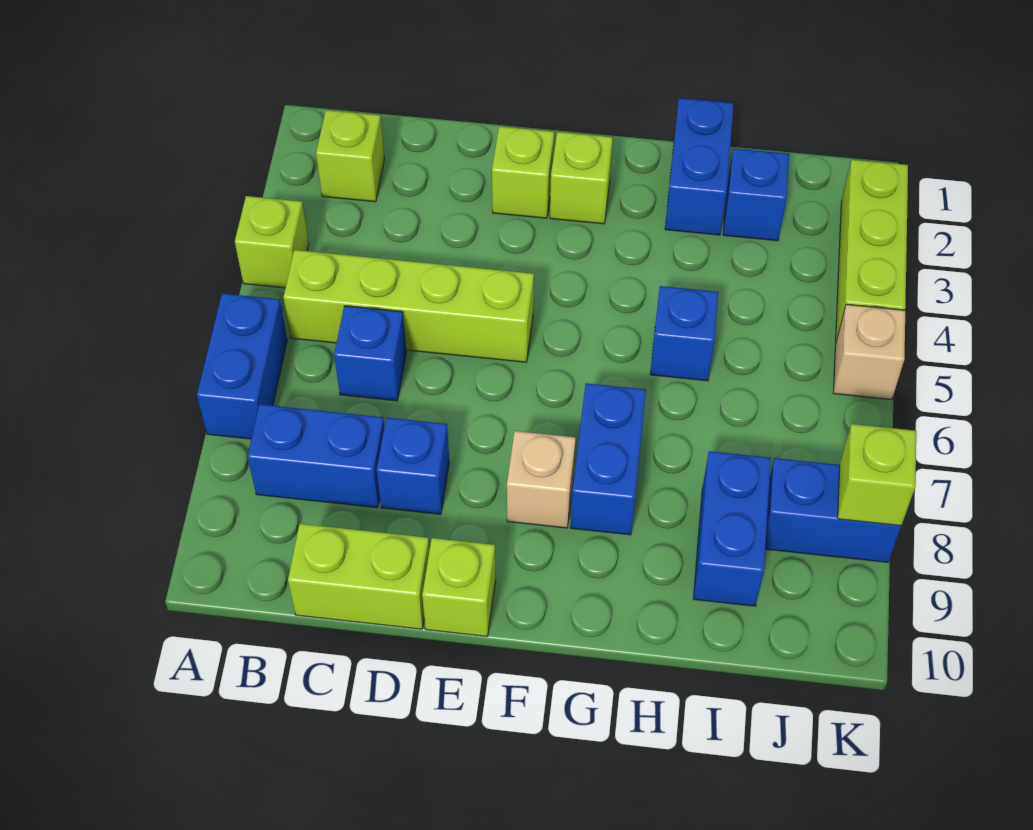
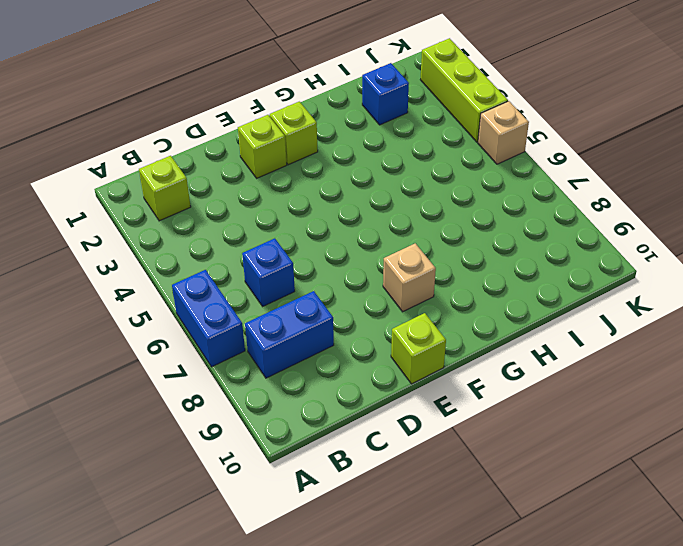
none -> lime brick A4 level 1
none -> lime brick B5:E5 level 1
none -> lime brick C10:D10 level 1

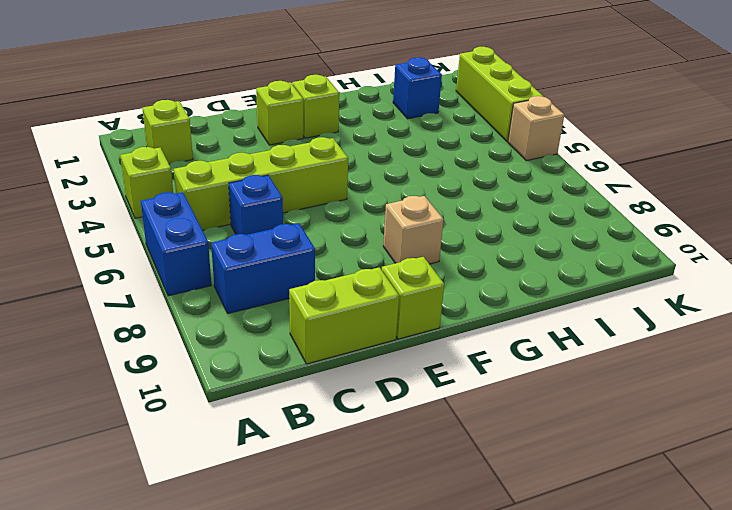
none -> blue brick D8 level 1
none -> blue brick G7:G8 level 1
none -> blue brick H1:H2 level 1

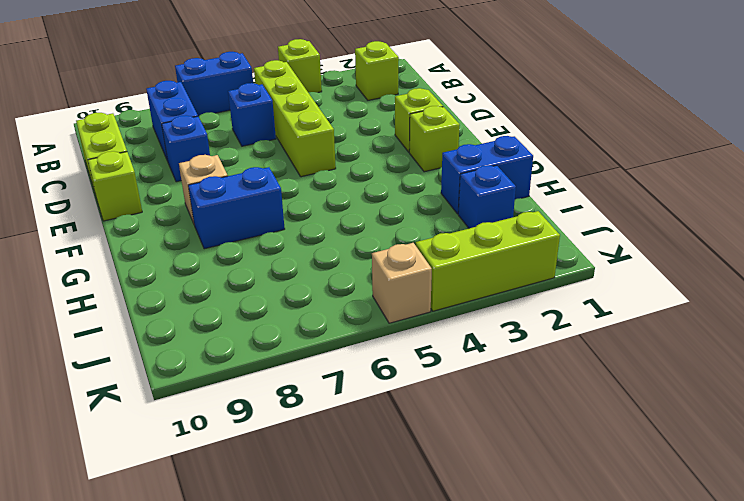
none -> blue brick H5 level 1
none -> blue brick I8:I9 level 1
none -> blue brick J8:K8 level 1

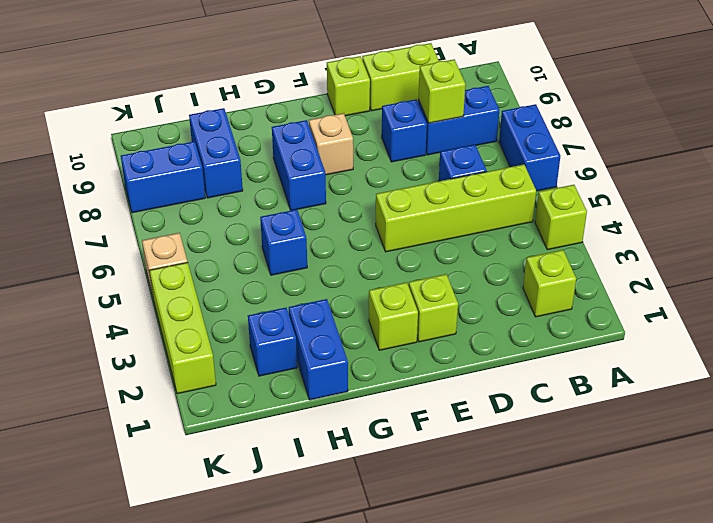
lime brick C8 level 2 -> lime brick K8 level 2

